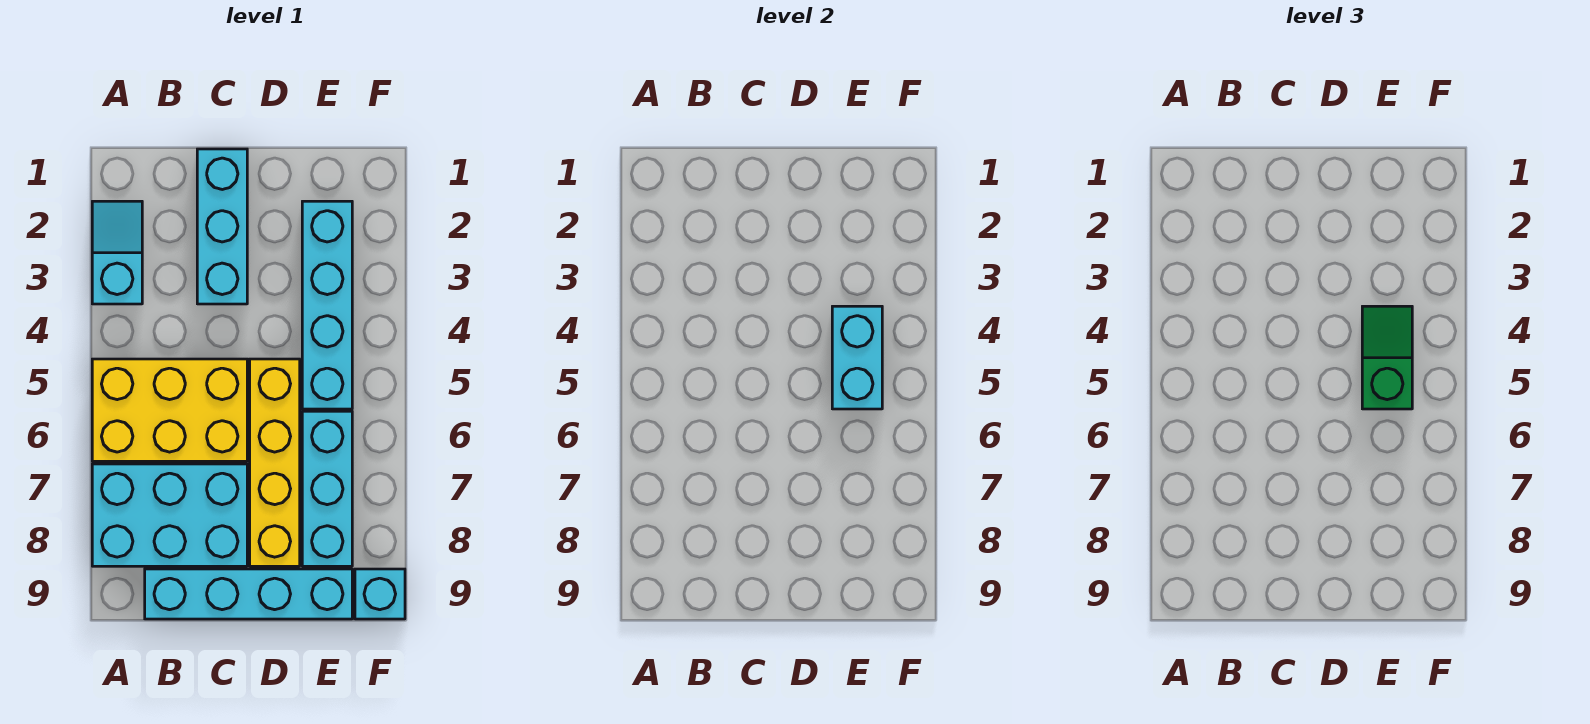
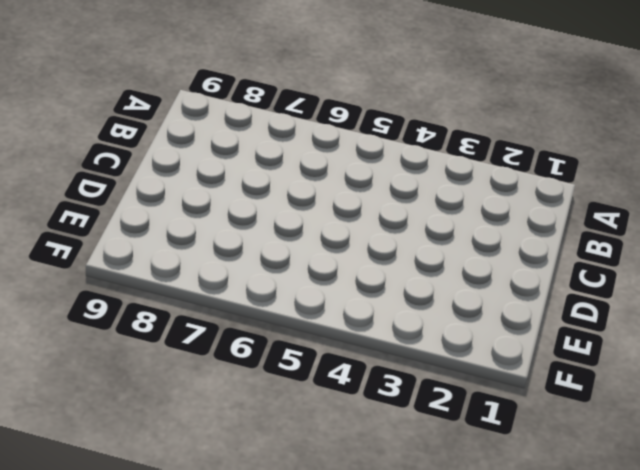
none -> cyan slope A2:A3 level 1 top 3
none -> yellow brick A5:C6 level 1

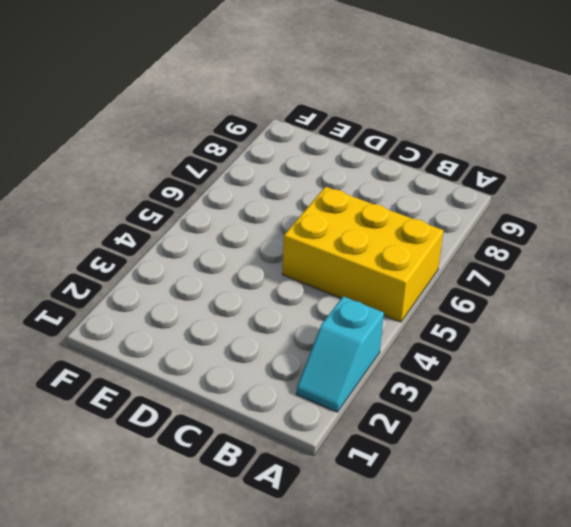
none -> cyan brick A7:C8 level 1
none -> cyan brick B9:E9 level 1

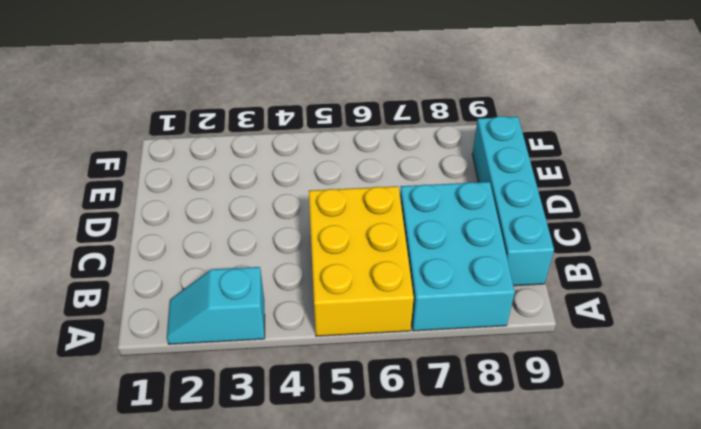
none -> cyan brick C1:C3 level 1
none -> yellow brick D5:D8 level 1

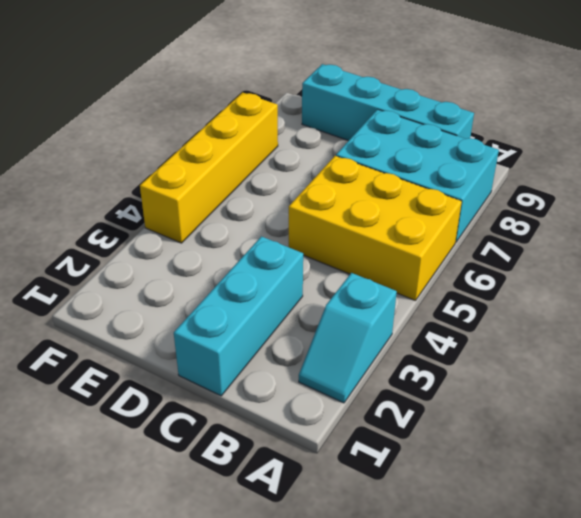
yellow brick F4:F7 level 1 -> yellow brick D5:D8 level 1
none -> cyan brick E2:E5 level 1
none -> cyan brick E6:E8 level 1

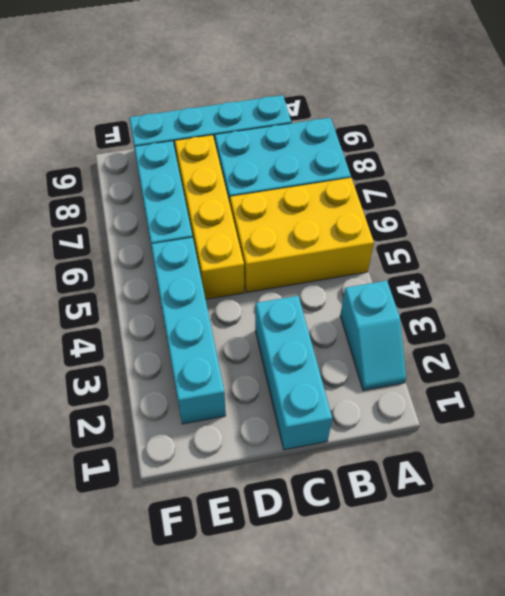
none -> cyan brick F9 level 1
none -> cyan brick E4:E5 level 2

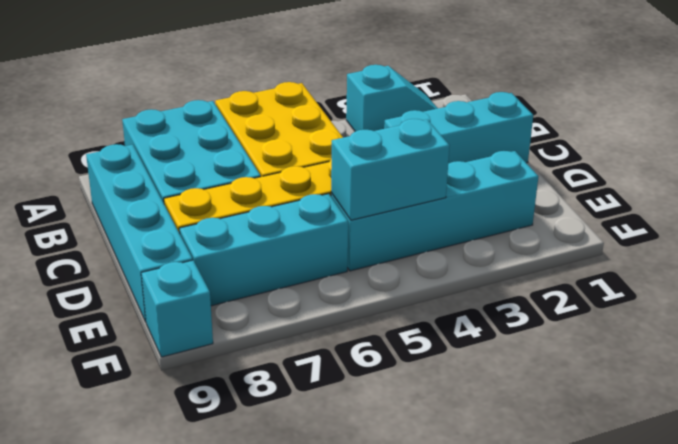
none -> green slope E4:E5 level 3 top 5

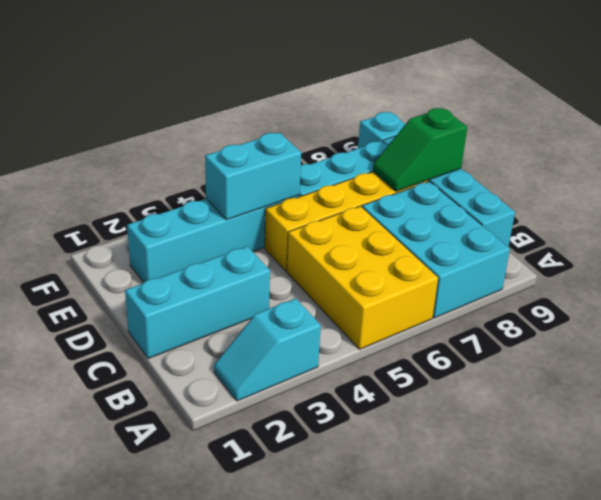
green slope D8:D9 level 2 top 9 -> green slope E4:E5 level 3 top 5

